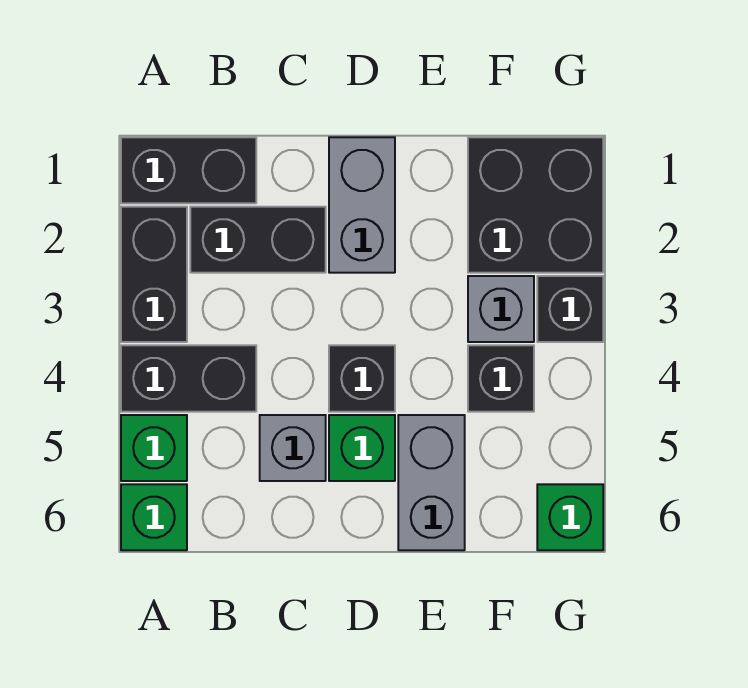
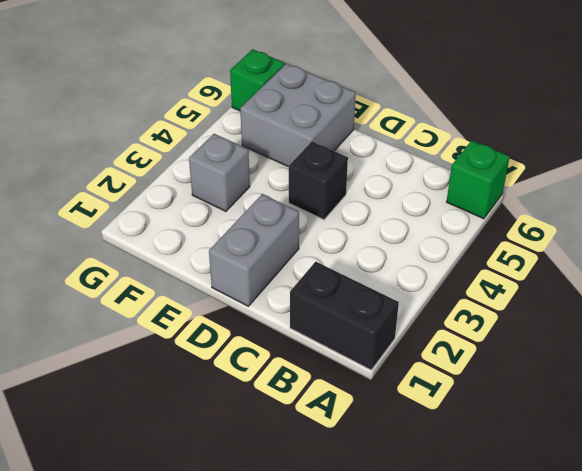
grey brick E5:F6 level 1 -> grey brick E5:E6 level 1
none -> black brick A2:A3 level 1
none -> black brick A4:B4 level 1
none -> green brick A5 level 1

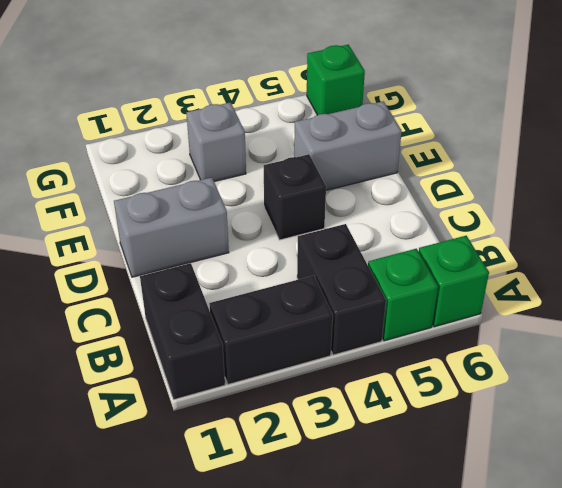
none -> black brick B2:C2 level 1
none -> grey brick C5 level 1
none -> green brick D5 level 1

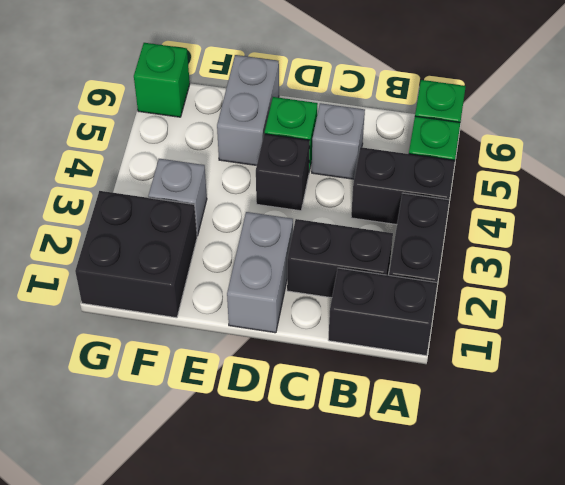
none -> black brick F4 level 1
none -> black brick G3 level 1

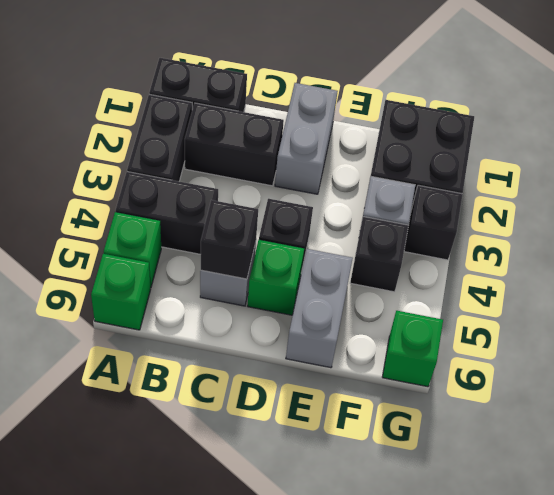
black brick C5 level 2 -> none

